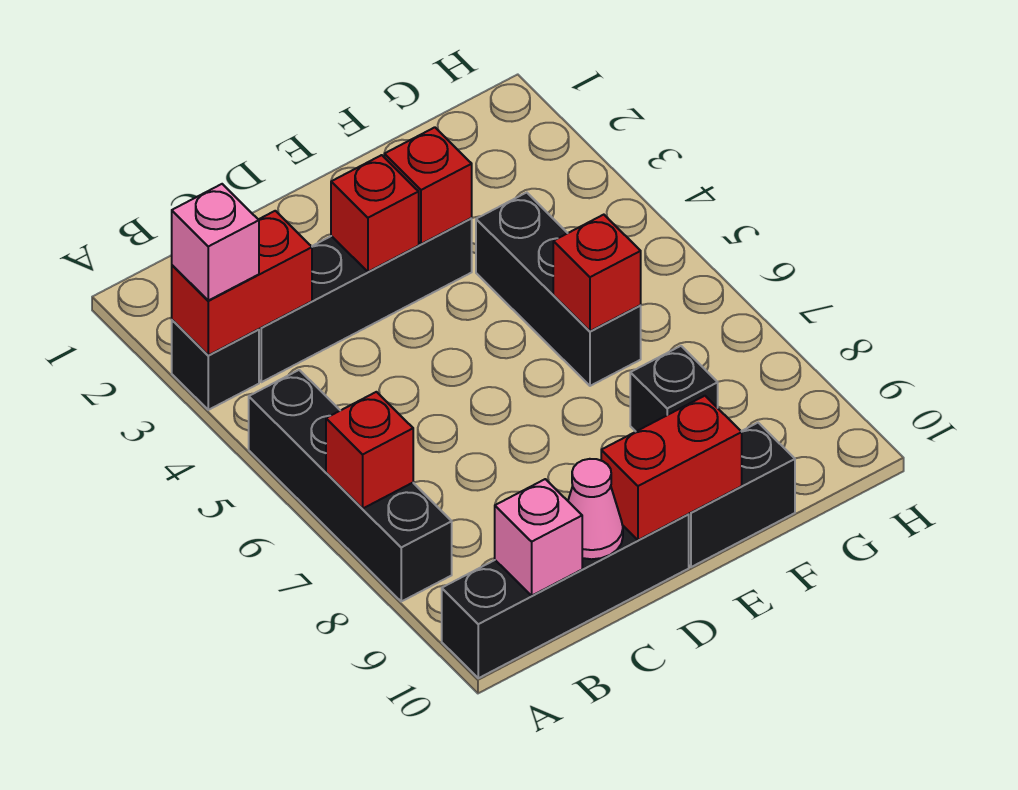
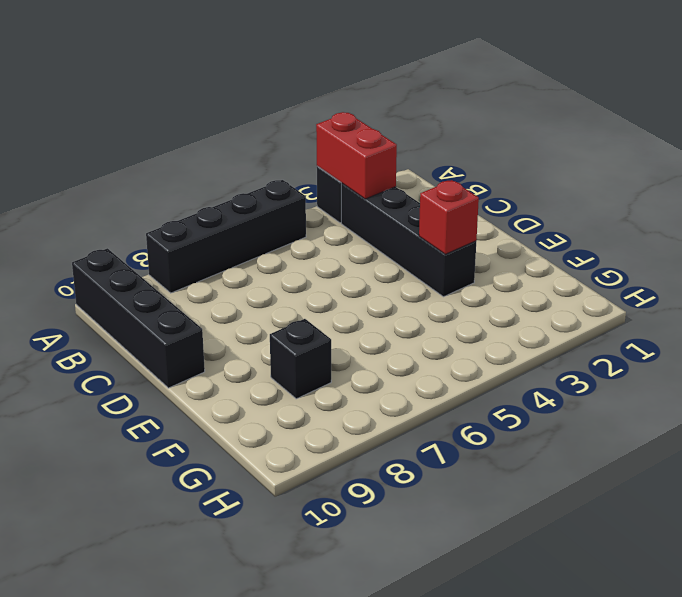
none -> black brick E10:F10 level 1
none -> black brick F4:F6 level 1
none -> red brick A7 level 2

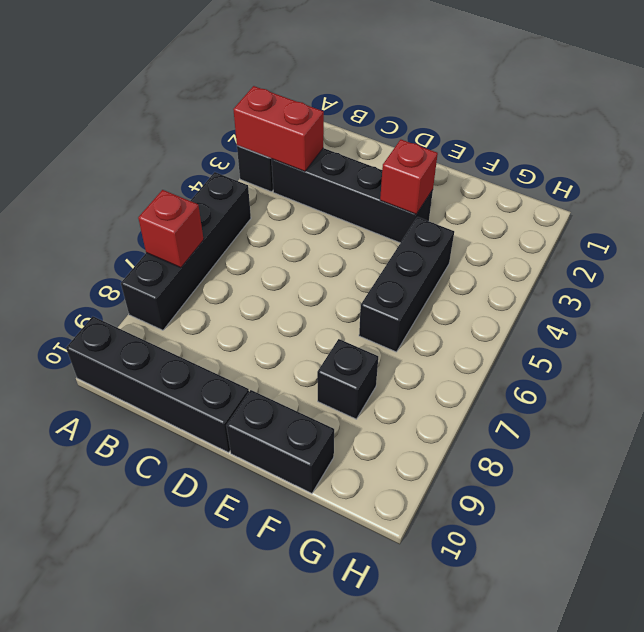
none -> pink brick B10 level 2
none -> pink cone C10 level 2
none -> red brick D3 level 2

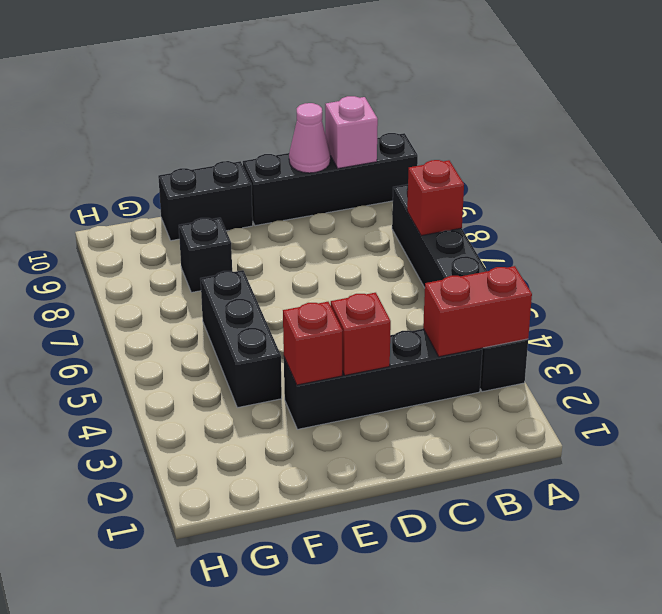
none -> red brick D10:E10 level 2
none -> red brick F6 level 2
none -> pink brick A3 level 3

